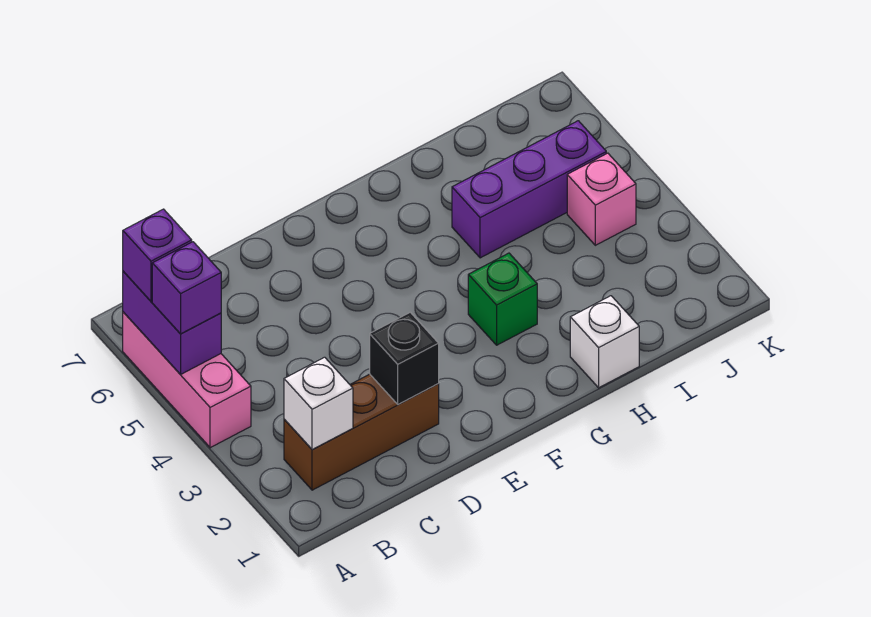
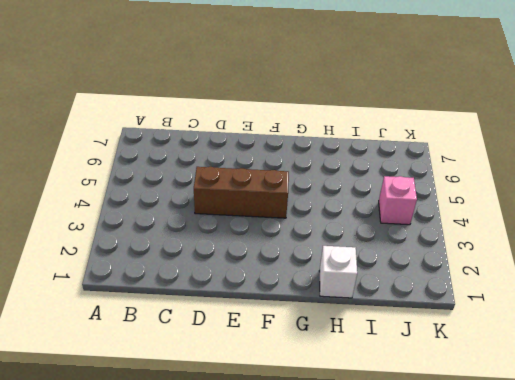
brown brick D4:F4 level 1 -> brown brick B2:D2 level 1
none -> pink brick A4:A6 level 1
none -> green brick G3 level 1

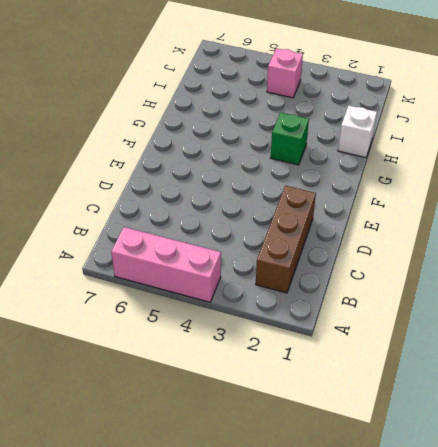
none -> purple brick H5:J5 level 1
none -> purple brick A5:A6 level 2

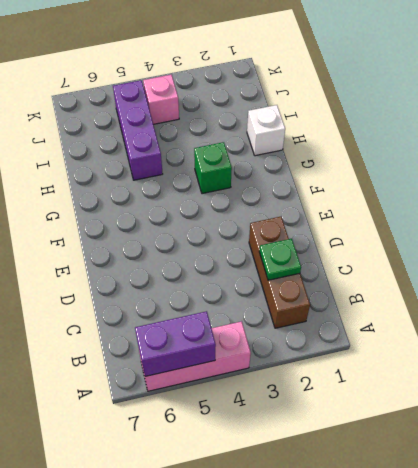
green plate C2 level 2 -> none
none -> white brick B2 level 2
none -> black brick D2 level 2

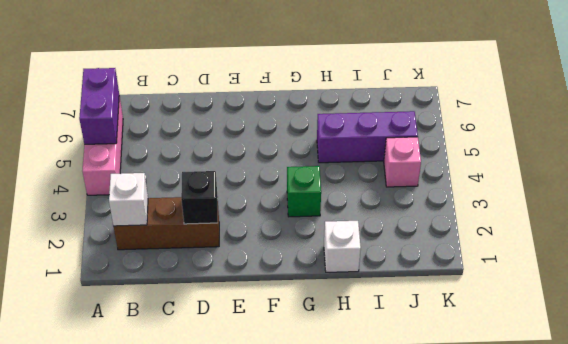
none -> purple brick A5 level 3
none -> purple brick A6 level 3

